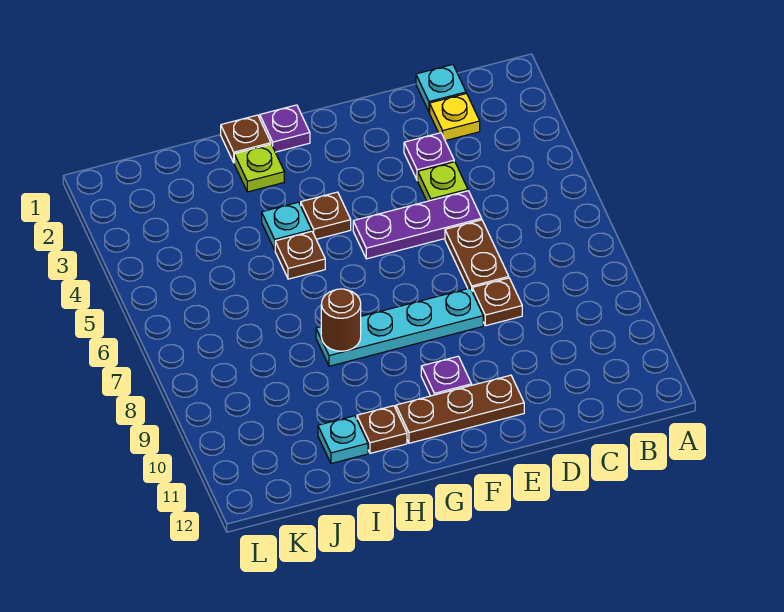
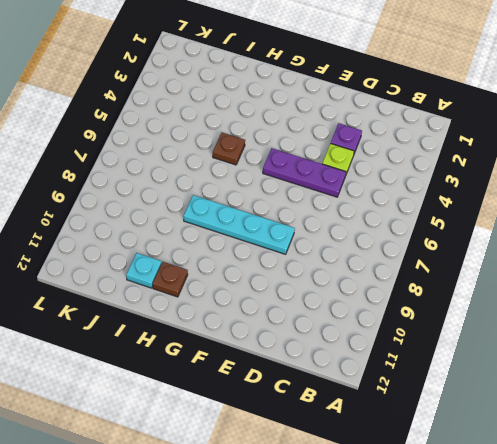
none -> cyan plate C1 level 1
none -> yellow plate C2 level 1
none -> brown plate D6:D7 level 1

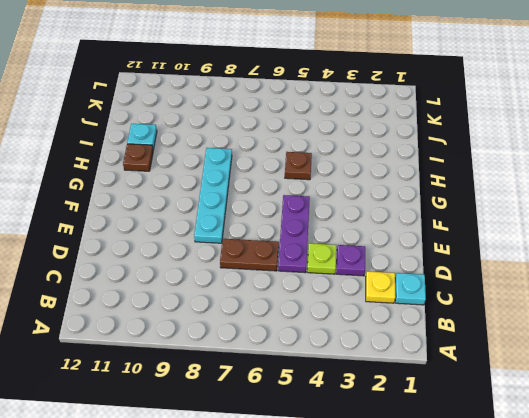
none -> brown plate D8 level 1
none -> brown plate E11:G11 level 1
none -> purple plate F10 level 1

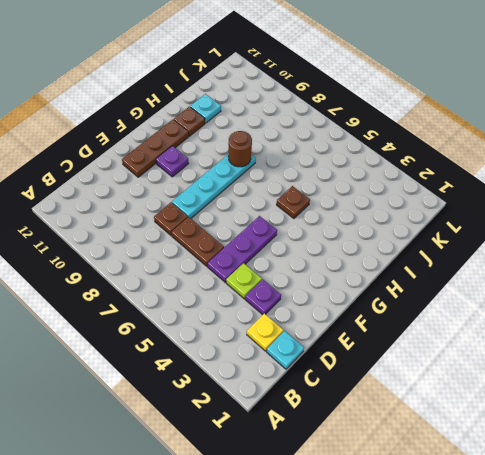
none -> purple plate G1 level 1
none -> brown plate G4 level 1
none -> brown plate H1 level 1

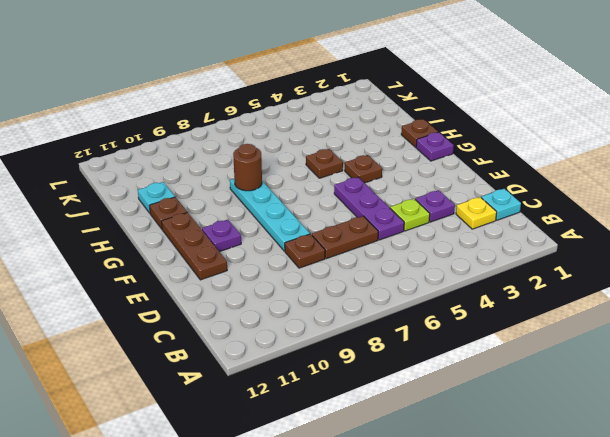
none -> lime plate H2 level 1
none -> cyan plate H4 level 1

